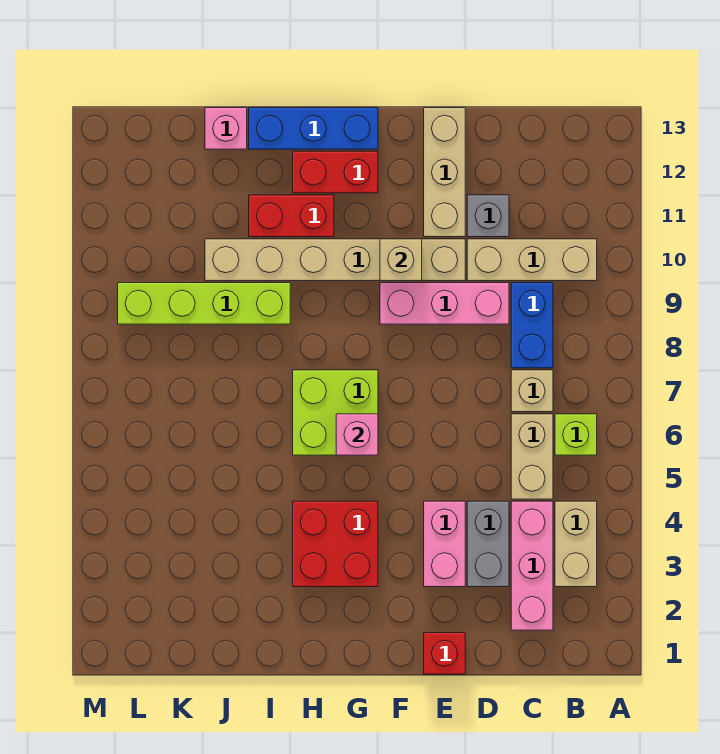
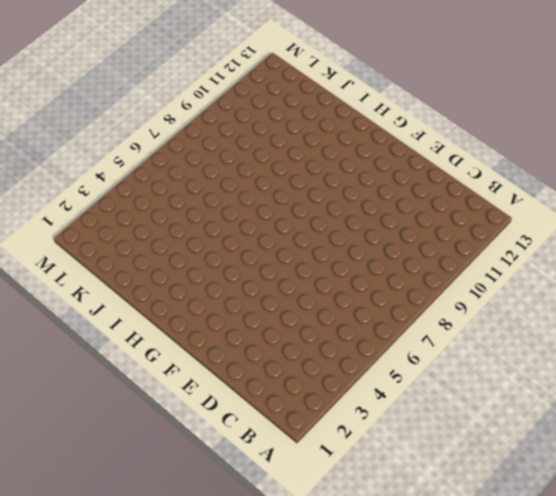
none -> tan brick B3:B4 level 1
none -> lime brick B6 level 1
none -> tan brick B10:D10 level 1

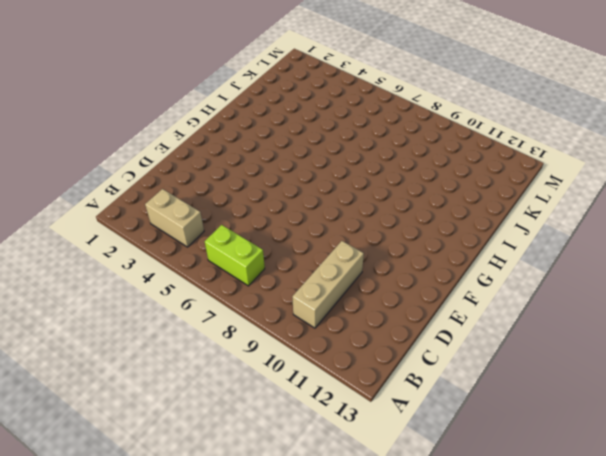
lime brick B6:B7 level 1 -> lime brick B6 level 1
none -> pink brick C2:C4 level 1
none -> tan brick C5:C6 level 1
none -> tan brick C7 level 1

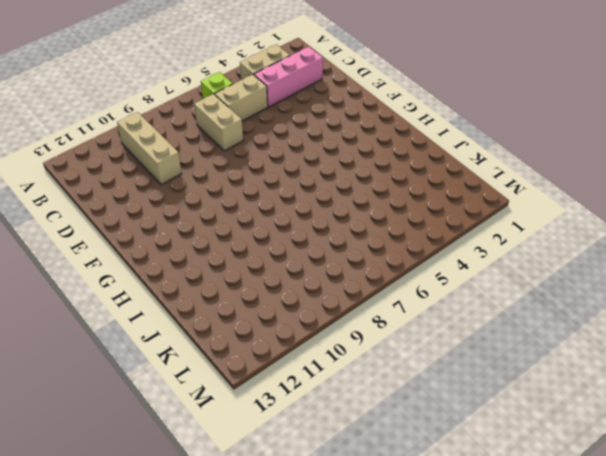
tan brick C7:D7 level 1 -> tan brick C7 level 1
none -> blue brick C8:C9 level 1
none -> grey brick D3:D4 level 1
none -> pink brick D9:F9 level 1

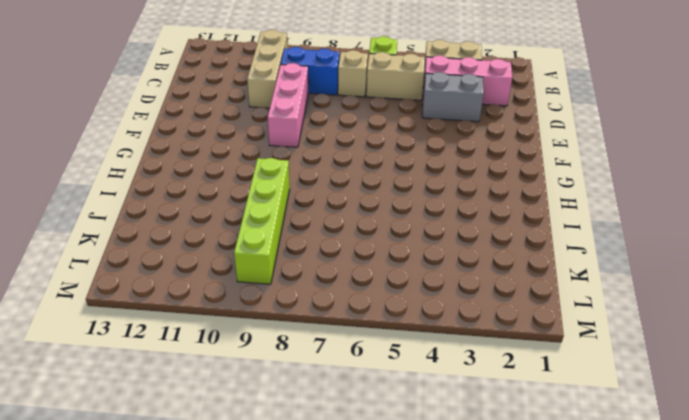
none -> grey brick D11 level 1
none -> red brick E1 level 1
none -> pink brick E3:E4 level 1

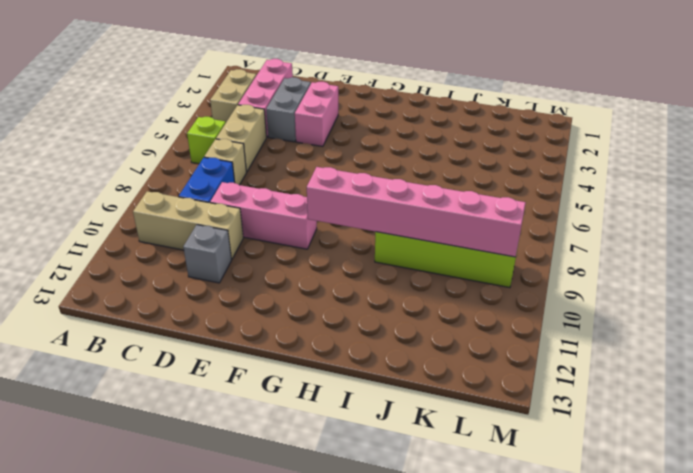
pink brick G9:L9 level 2 -> none
none -> red brick E1 level 1
none -> tan brick E10:J10 level 1
none -> tan brick E11:E13 level 1

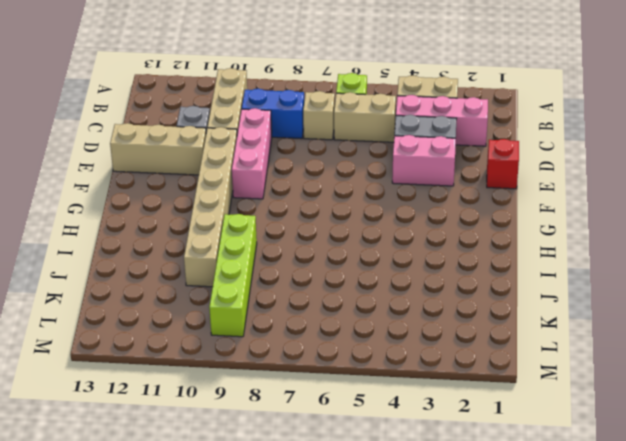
none -> red brick G3:H4 level 1
none -> lime brick G6:H7 level 1
none -> red brick G12:H12 level 1

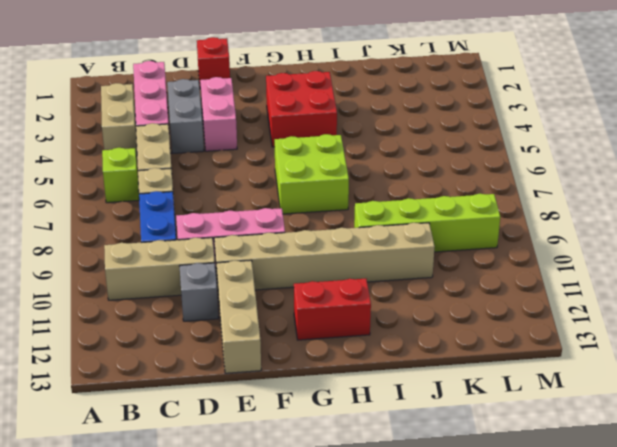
none -> blue brick G13:I13 level 1
none -> red brick H11:I11 level 1
none -> pink brick J13 level 1

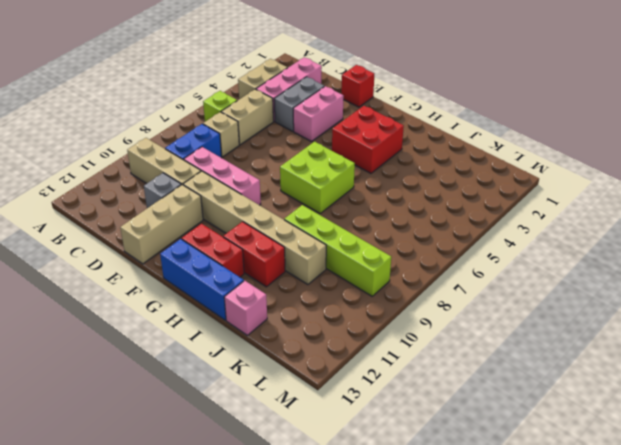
none -> tan brick F10 level 2
none -> pink brick G6 level 2

